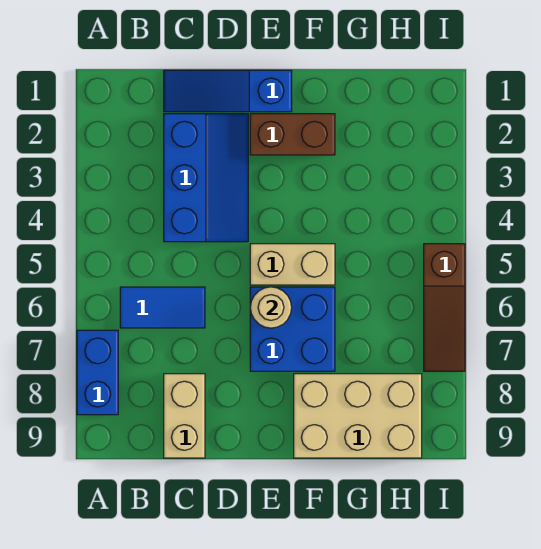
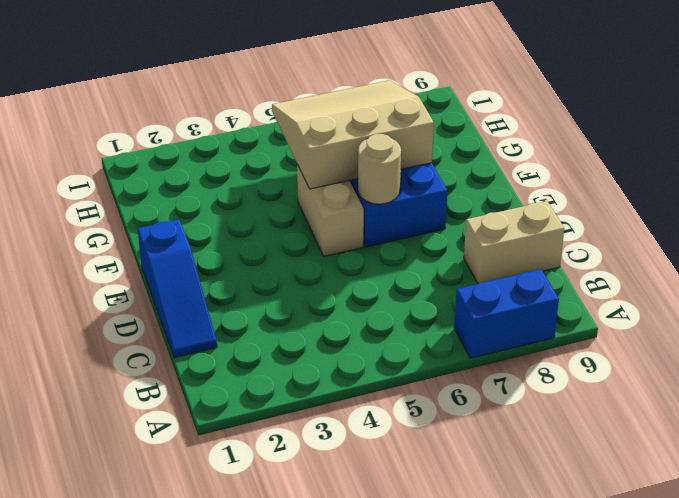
tan slope F5:H7 level 2 top F -> none
none -> blue tile B6:C6 level 1
none -> blue slope C2:D4 level 1 top C

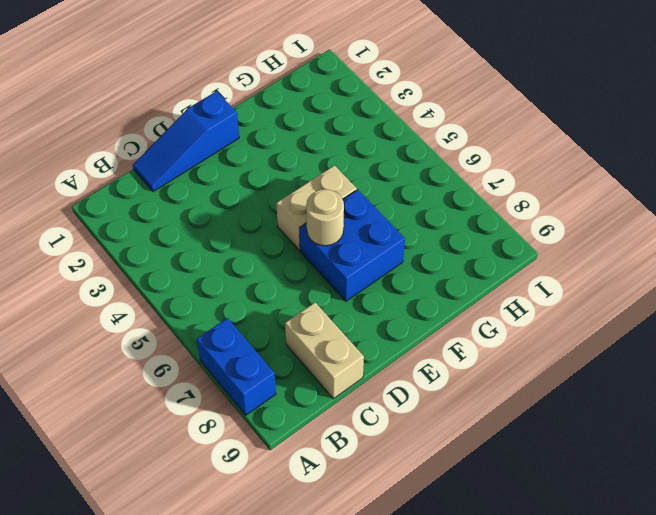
none -> blue tile B6:C6 level 1
none -> blue slope C2:D4 level 1 top C

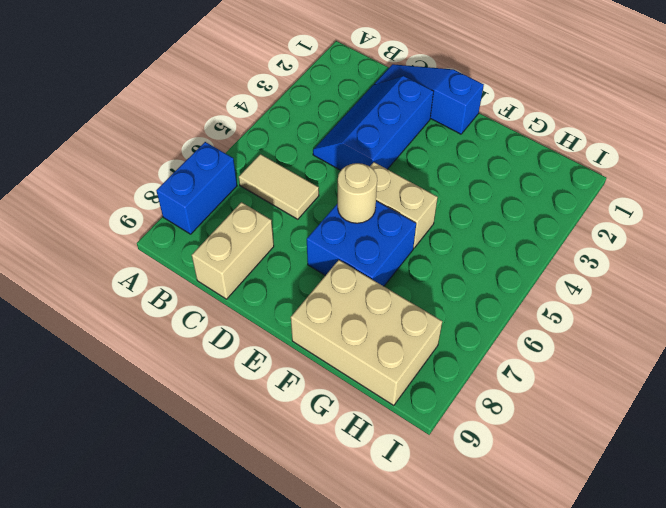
tan tile B6:C6 level 1 -> blue tile B6:C6 level 1
blue slope C2:D4 level 1 top D -> blue slope C2:D4 level 1 top C
none -> brown brick E2:F2 level 1
none -> brown slope I5:I7 level 1 top 5

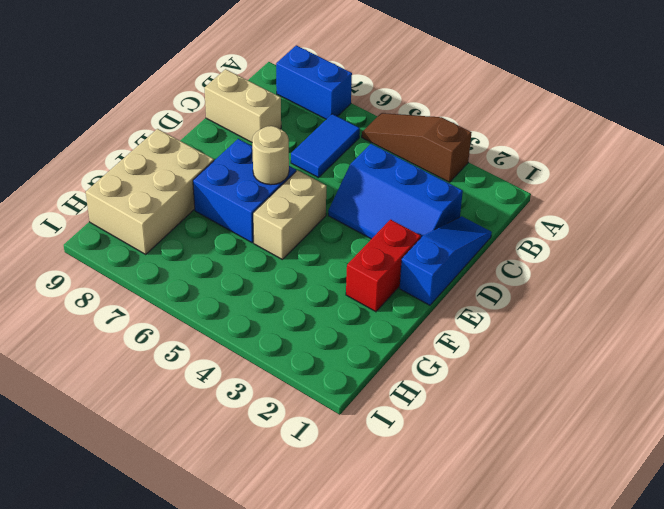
brown slope A3:A5 level 1 top 3 -> brown slope I5:I7 level 1 top 5
red brick E2:F2 level 1 -> brown brick E2:F2 level 1

